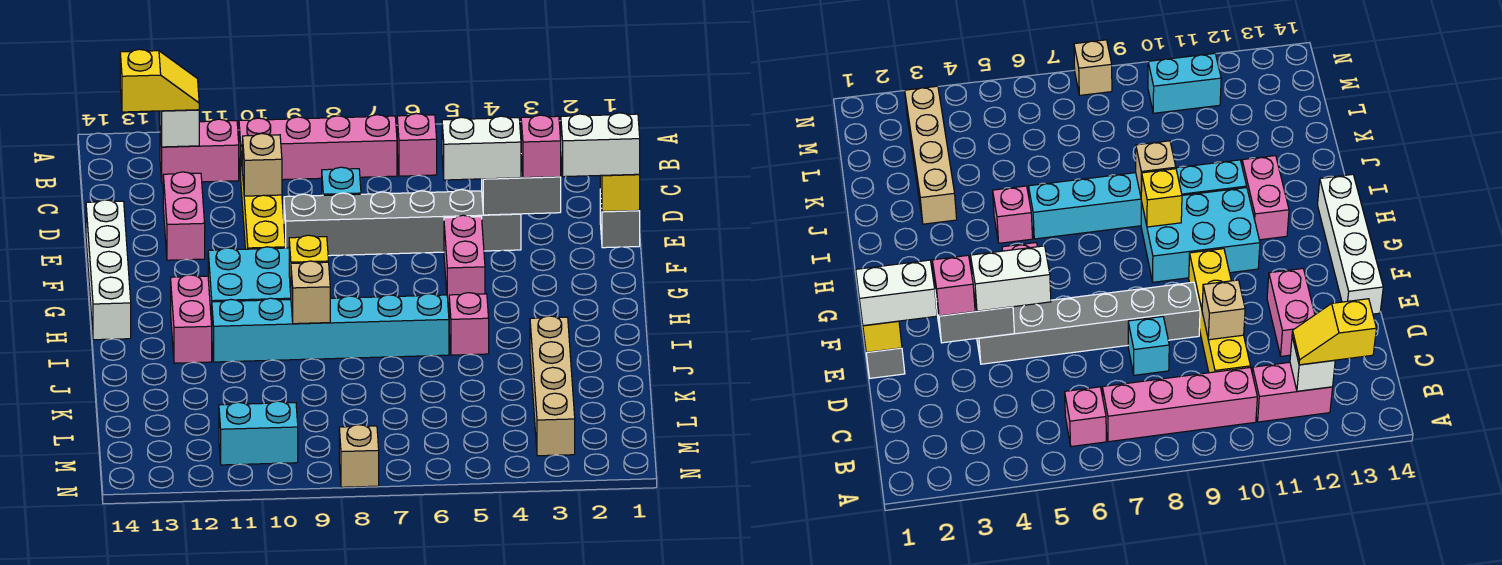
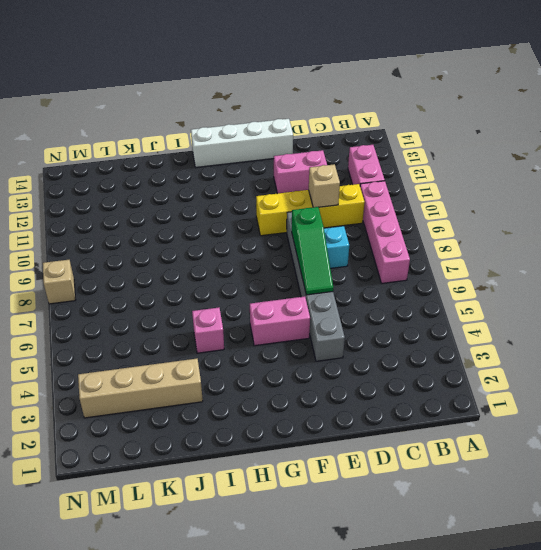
green slope E6:E8 level 2 top 8 -> none
none -> pink brick B6 level 1
none -> grey brick E1 level 1
none -> cyan brick G9:H11 level 1

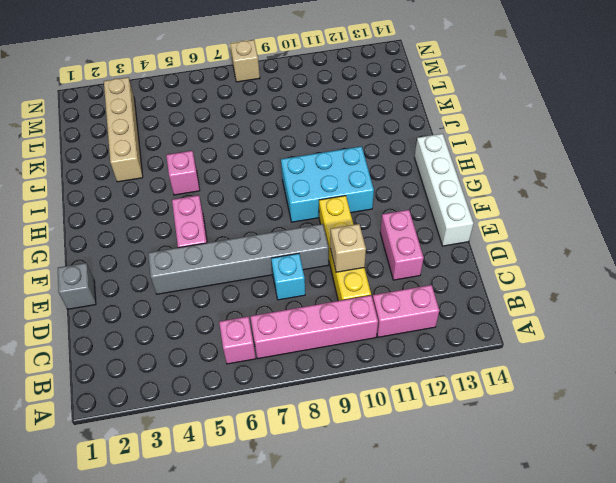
none -> pink brick H12:I12 level 1
none -> cyan brick I6:I11 level 1
none -> cyan brick M10:M11 level 1

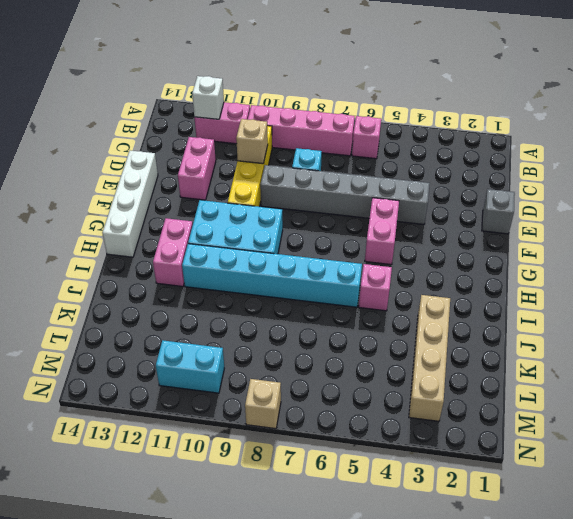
none -> yellow brick E1 level 2
none -> grey brick E3:E4 level 2
none -> yellow brick H9 level 2

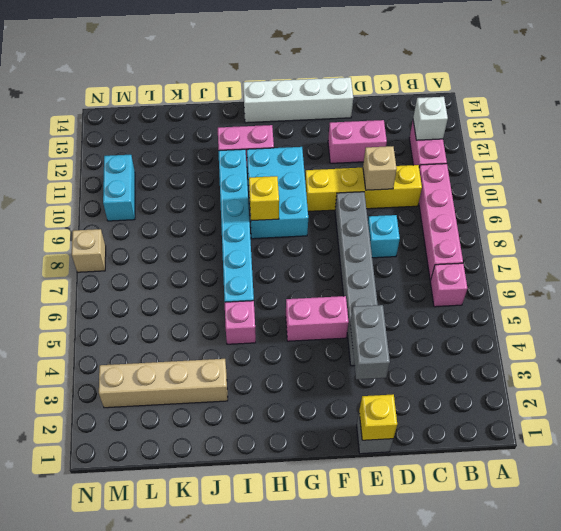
none -> tan brick I9 level 2
none -> yellow slope B12:B13 level 3 top 13
none -> white brick E1:E2 level 3

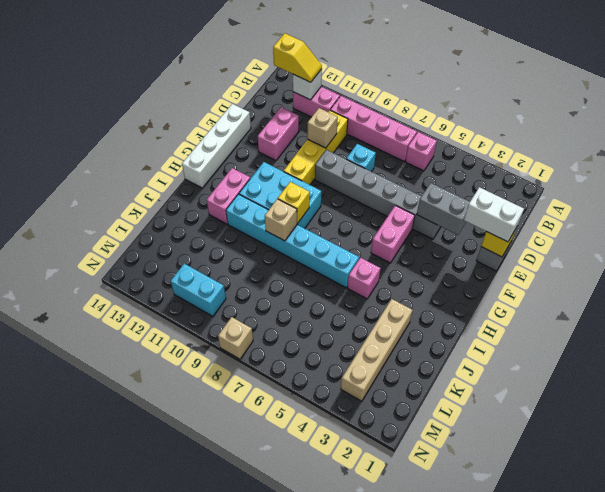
none -> pink brick E3 level 3
none -> white brick E4:E5 level 3

